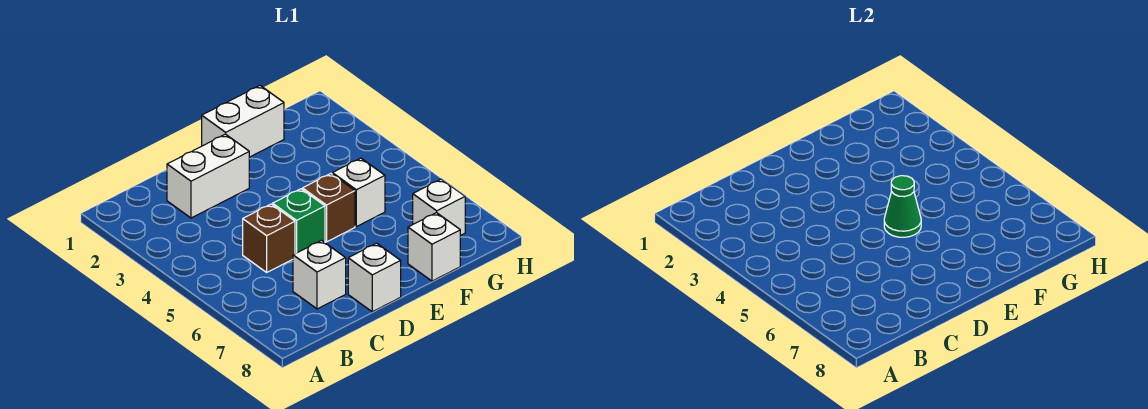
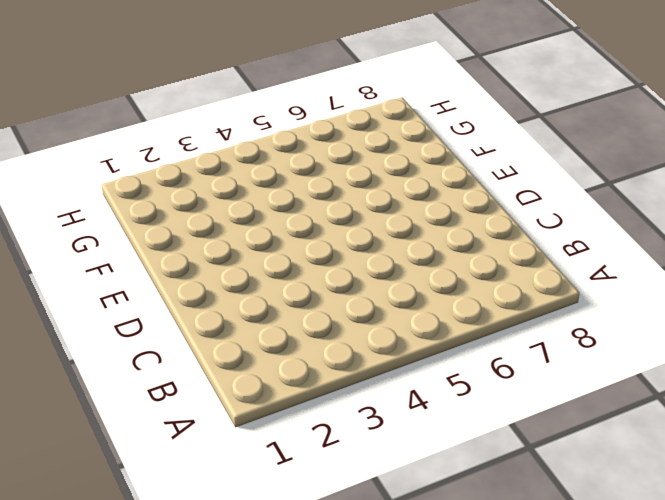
none -> white brick C2:D2 level 1
none -> brown brick C5 level 1

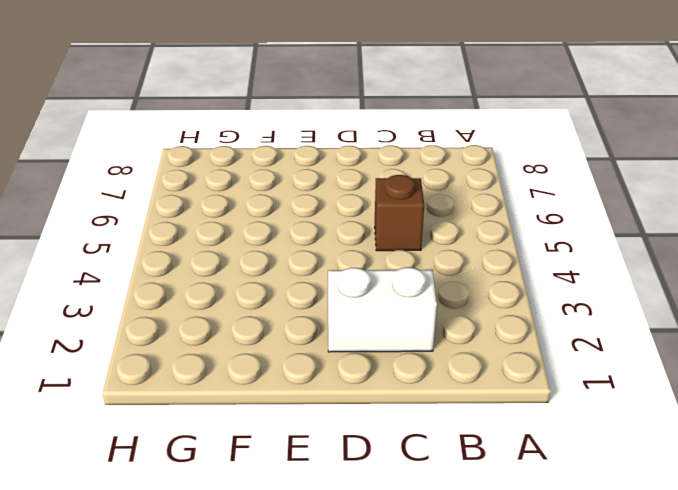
none -> white brick C7 level 1
none -> green brick D5 level 1

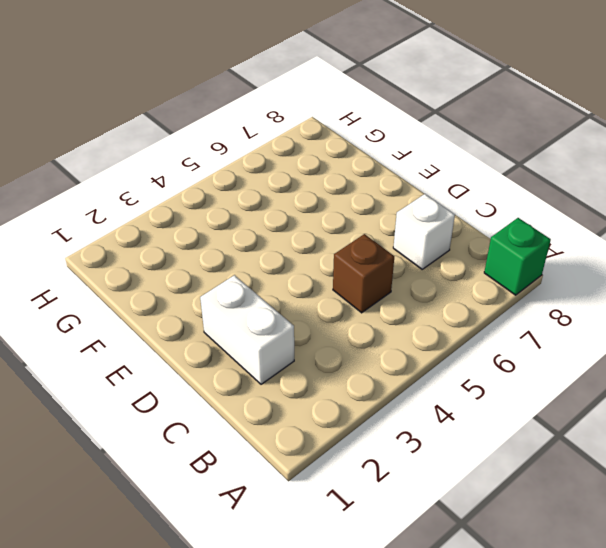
green brick A8 level 1 -> green brick D5 level 1
none -> white brick D8 level 1
none -> white brick E1:F1 level 1

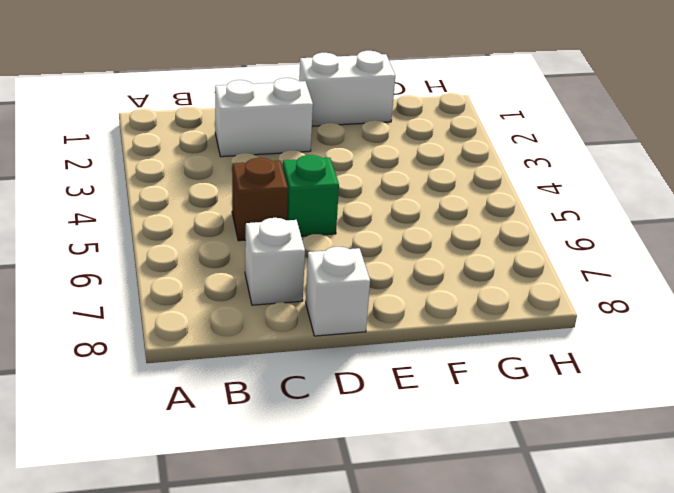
none -> brown brick E5 level 1
none -> white brick F5 level 1

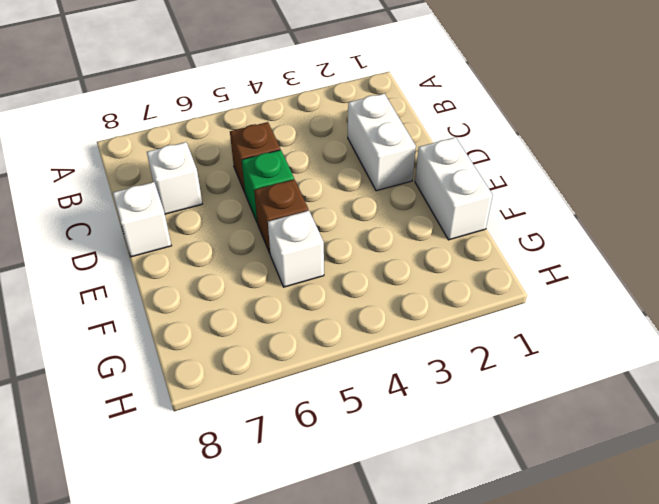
none -> white brick F8 level 1
none -> white brick G7 level 1

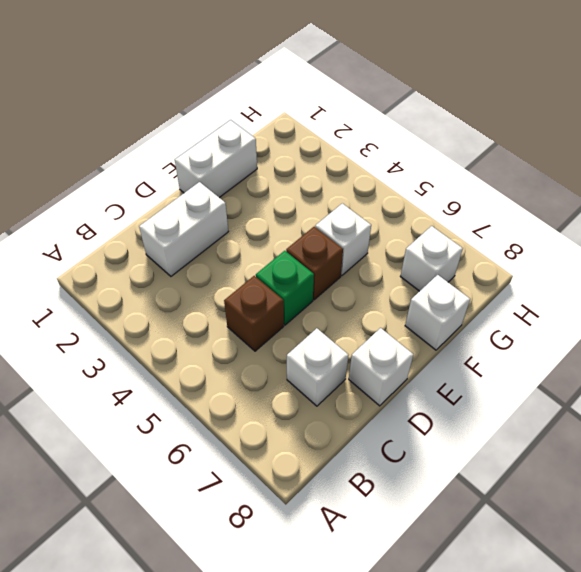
none -> green cone E5 level 2

